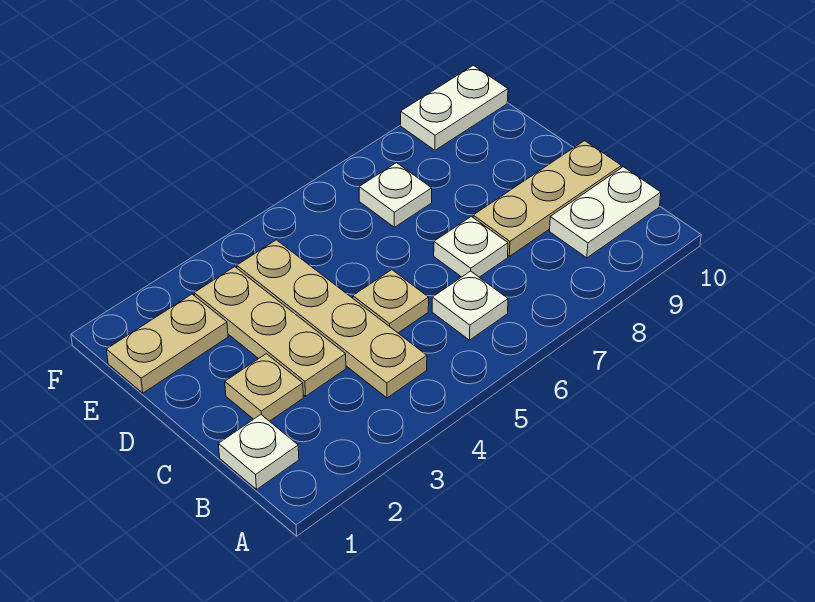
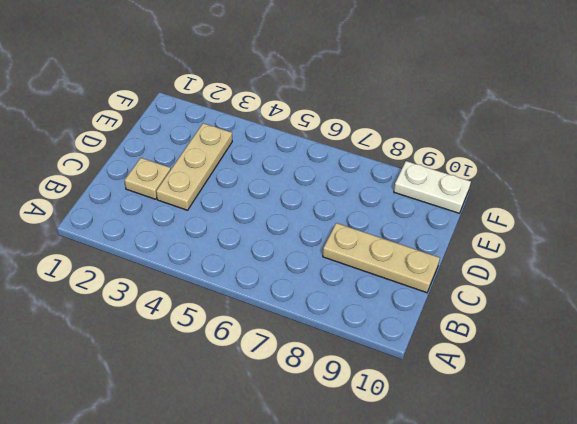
none -> white plate B1 level 1
none -> tan plate B4:E4 level 1
none -> white plate B6 level 1

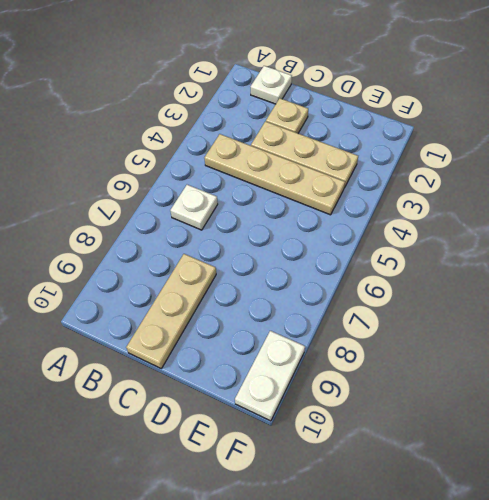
none -> white plate B9:B10 level 1
none -> tan plate C5 level 1
none -> white plate C7 level 1

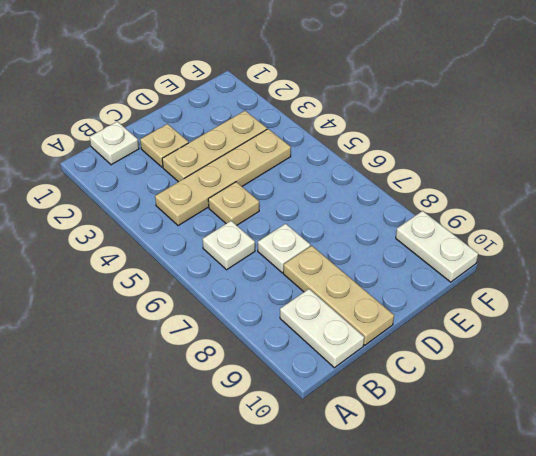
none -> tan plate E1:E2 level 1
none -> white plate E7 level 1

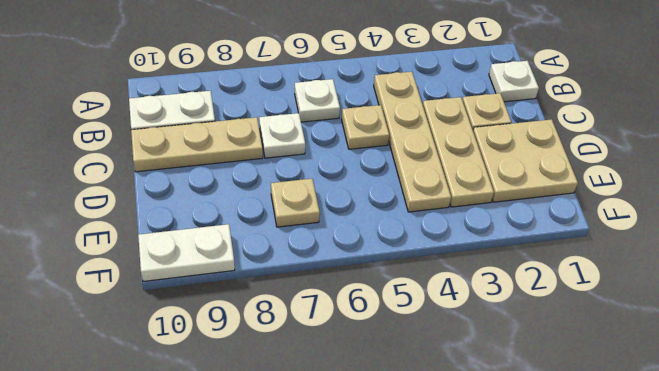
tan plate D1:E2 level 1 -> tan plate E1:E2 level 1
tan plate E7 level 1 -> white plate E7 level 1

